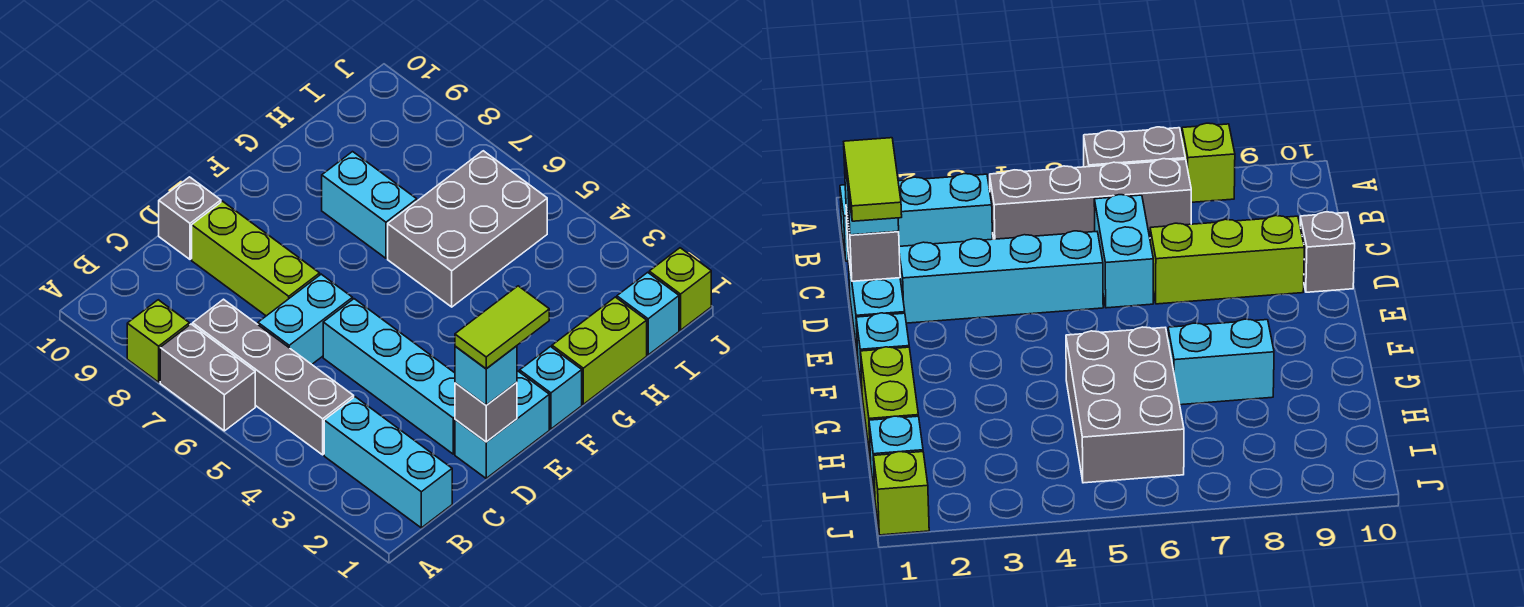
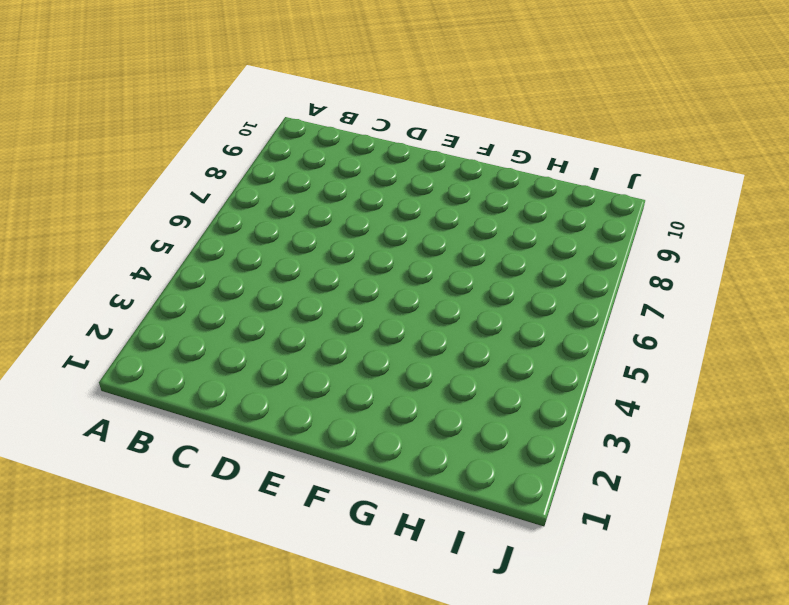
none -> grey brick A6:A7 level 1
none -> lime brick A8 level 1
none -> cyan brick B1:B3 level 1

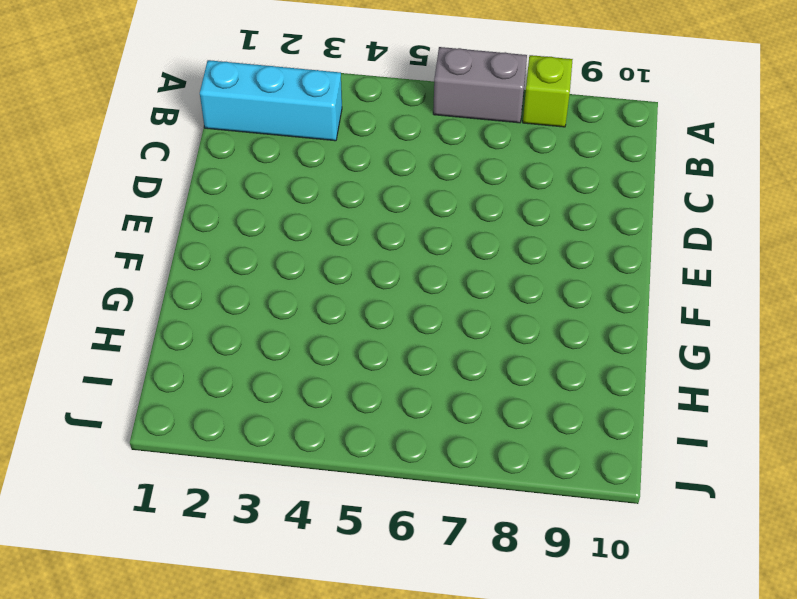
none -> grey brick B4:B7 level 1
none -> cyan brick C6:D6 level 1
none -> cyan brick D1:E1 level 1

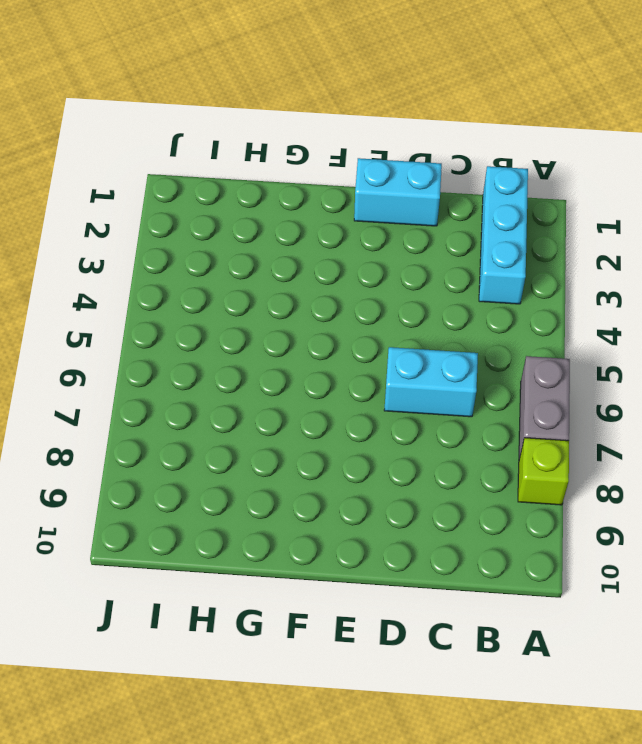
none -> grey brick B4:B7 level 1
none -> cyan brick D2:D5 level 1
none -> lime brick D7:D9 level 1

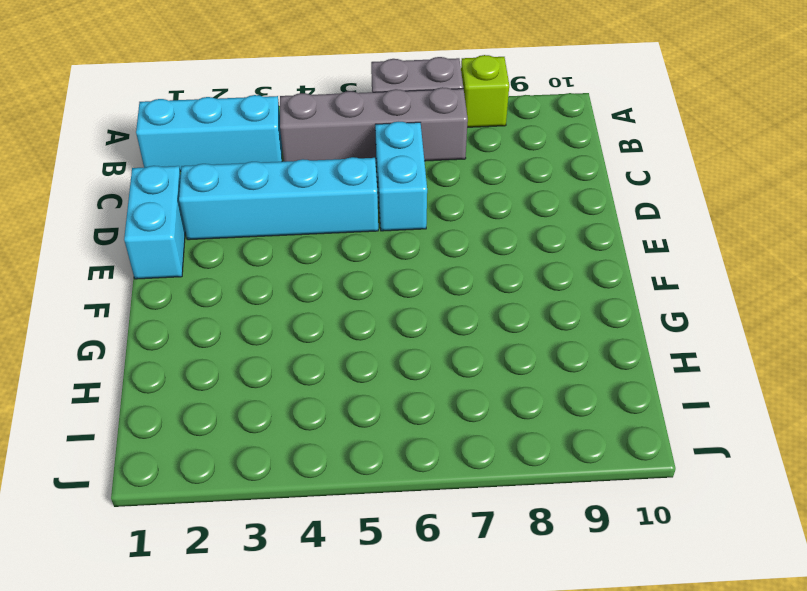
none -> lime brick D7:D9 level 1
none -> grey brick D10 level 1
none -> cyan brick F1 level 1

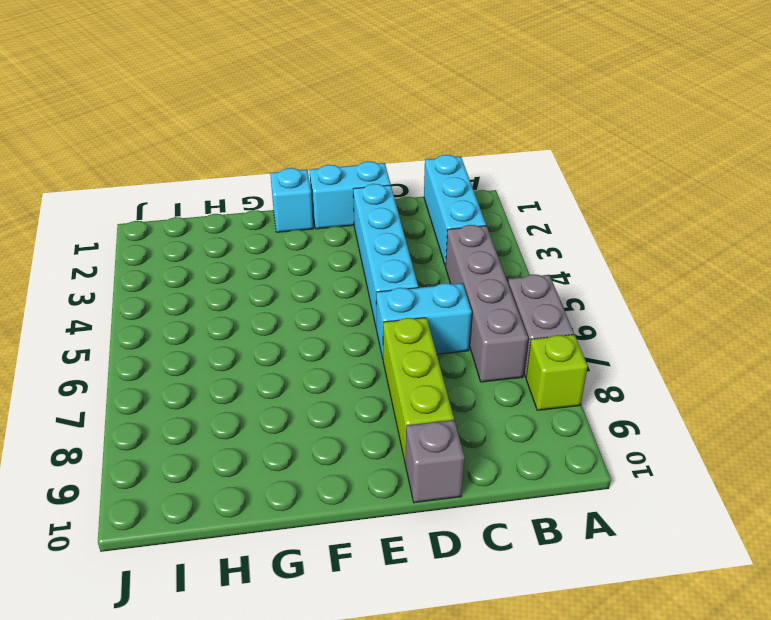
none -> lime brick G1:H1 level 1
none -> grey brick G5:I6 level 1
none -> cyan brick G7:G8 level 1

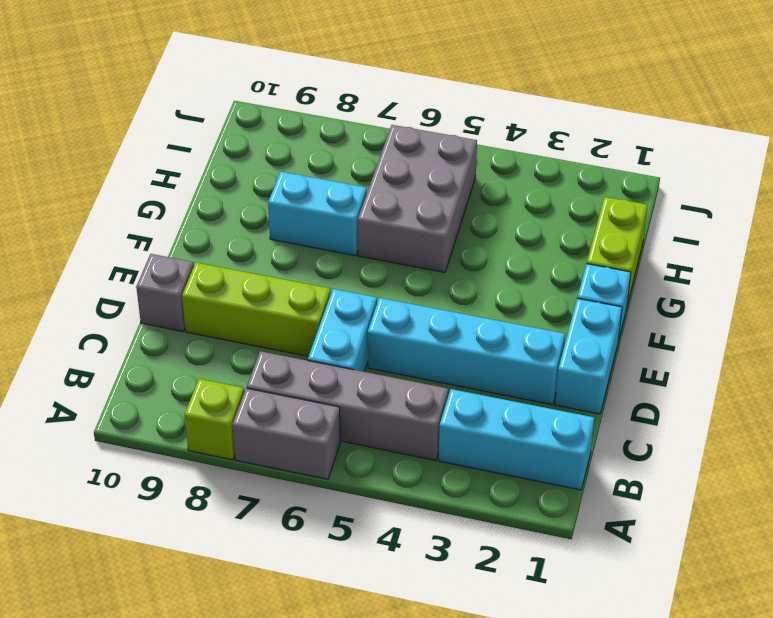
none -> cyan brick I1 level 1
none -> lime brick J1 level 1
none -> grey brick D1 level 2

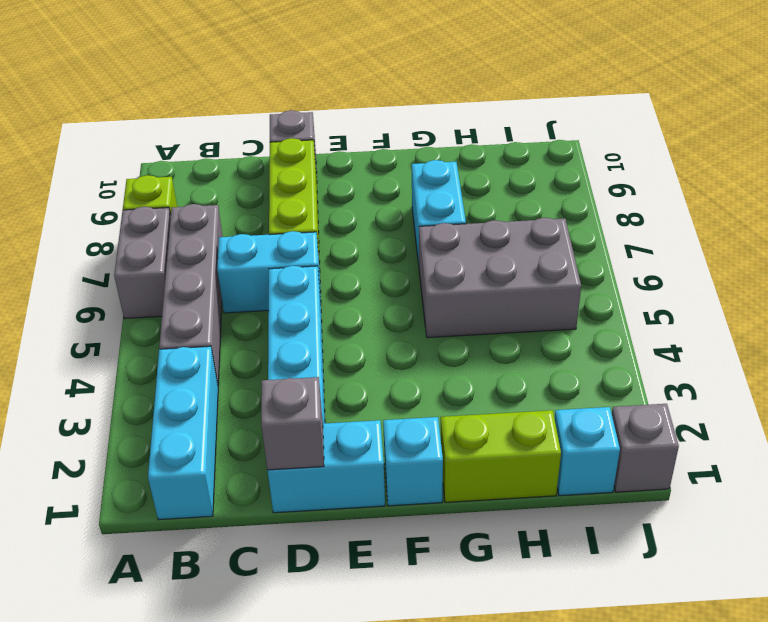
grey brick J1 level 1 -> lime brick J1 level 1
none -> cyan brick D1 level 3
none -> lime tile D1:E1 level 4

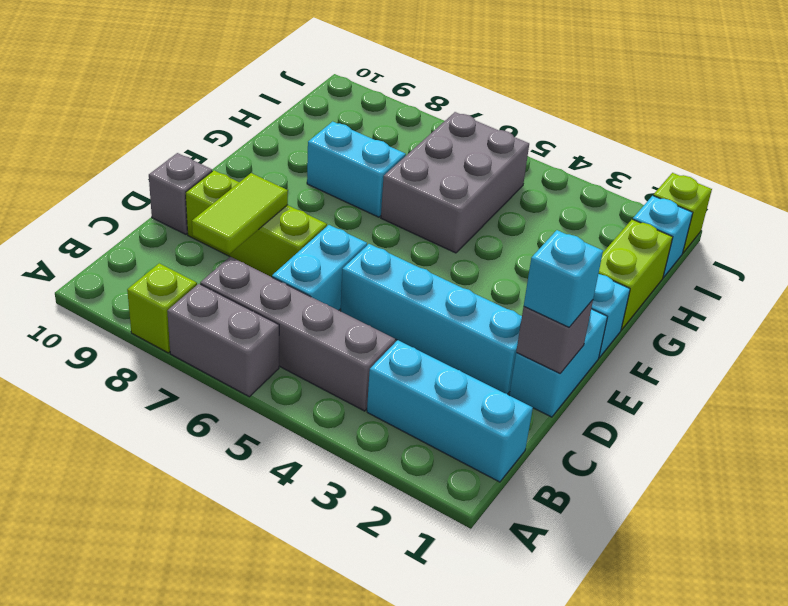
lime tile C8:D8 level 2 -> lime tile D1:E1 level 4

